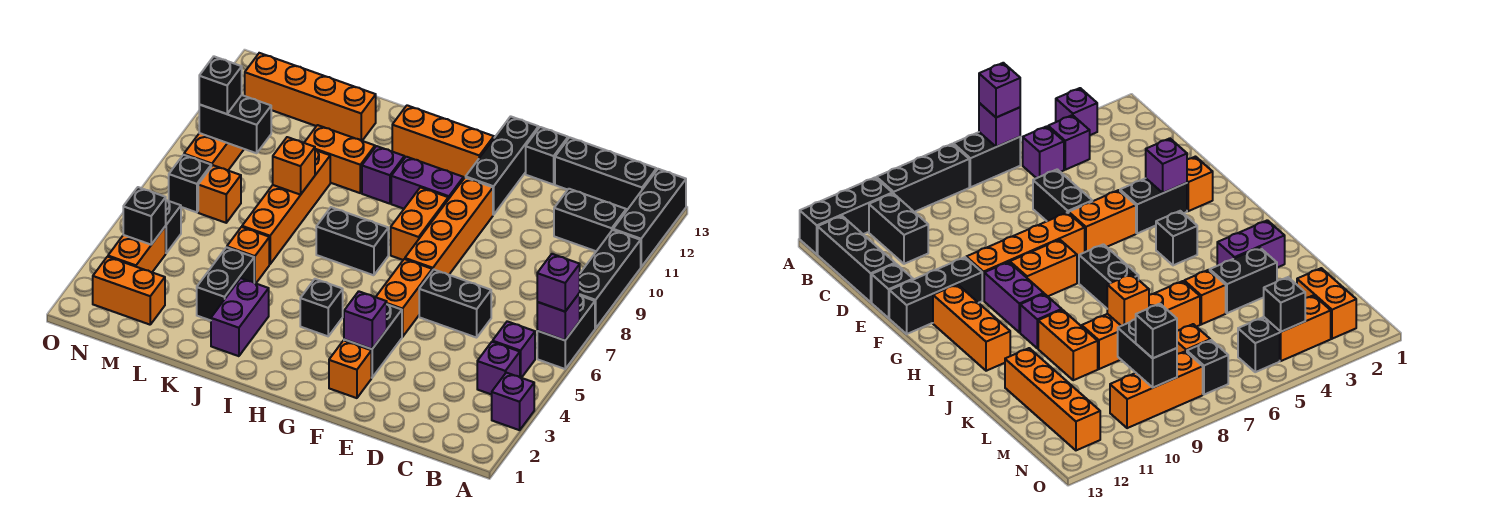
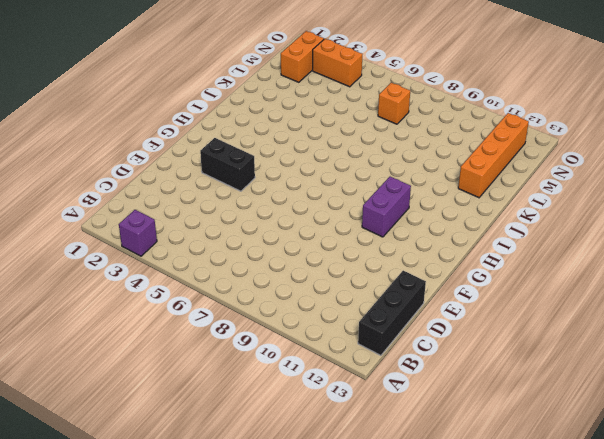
none -> black brick A6:A7 level 1
none -> black brick A8:A10 level 1
none -> black brick A11:A13 level 1
none -> purple brick B4 level 1

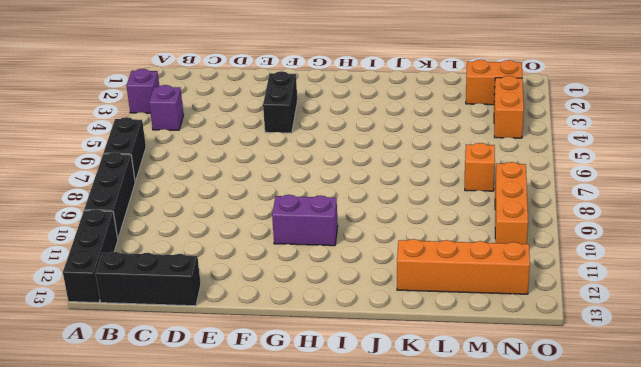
none -> purple brick B5 level 1
none -> black brick B11:C11 level 1
none -> black brick D6:E6 level 1
none -> black brick E13 level 1

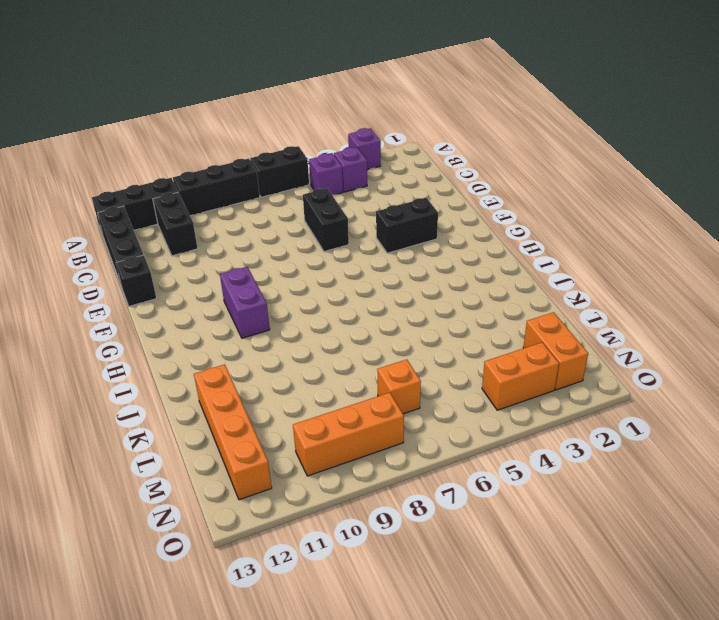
none -> orange brick F2 level 1
none -> orange brick F5:F6 level 1
none -> orange brick F7:F10 level 1
none -> black brick F11:F13 level 1

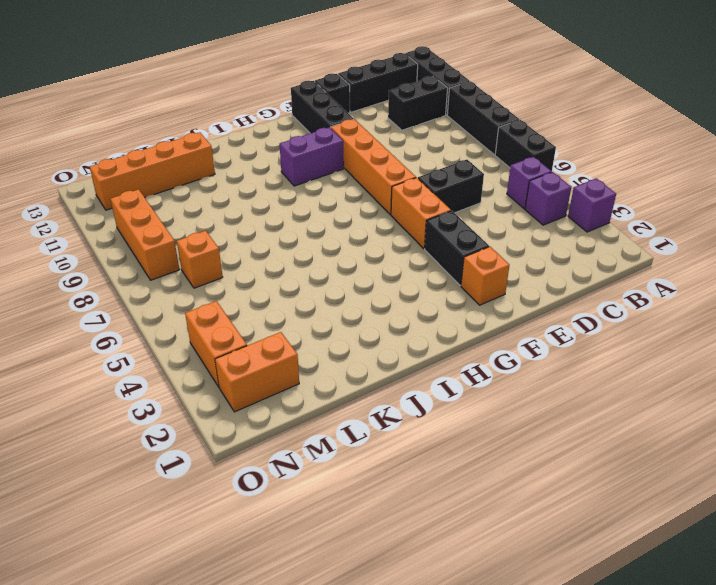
none -> orange brick G8:G9 level 1
none -> orange brick G12:I12 level 1
none -> black brick H4 level 1
none -> black brick H7:I7 level 1

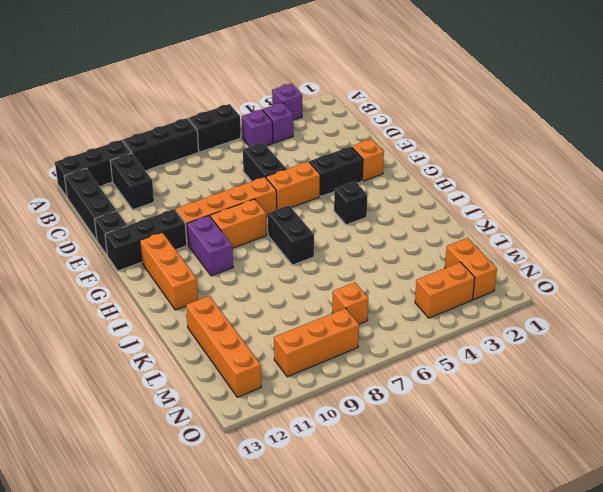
none -> purple brick I10 level 1
none -> purple brick J2:J3 level 1
none -> orange brick J10:K10 level 1
none -> black brick K3:K4 level 1

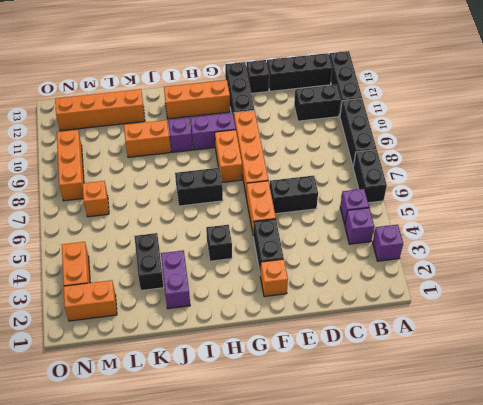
none -> orange brick K5 level 1
none -> orange brick K6:K9 level 1
none -> black brick N5 level 1
none -> black brick N7 level 1

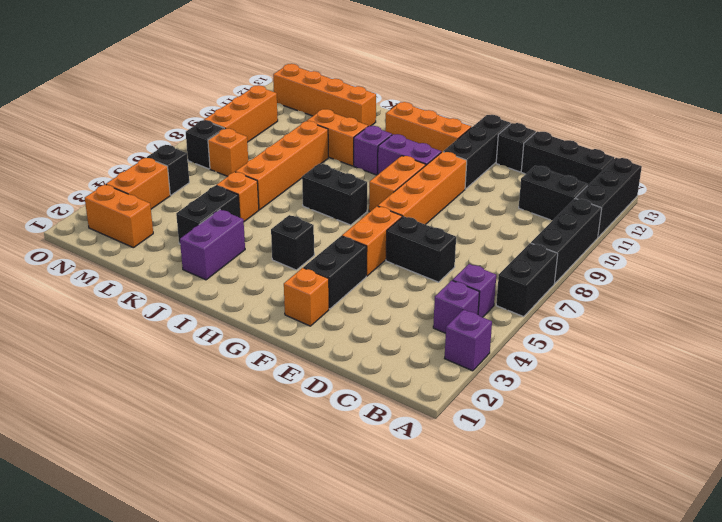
none -> purple brick A6 level 2
none -> purple brick F3 level 2
none -> orange brick K8 level 2
none -> black brick M9:N9 level 2

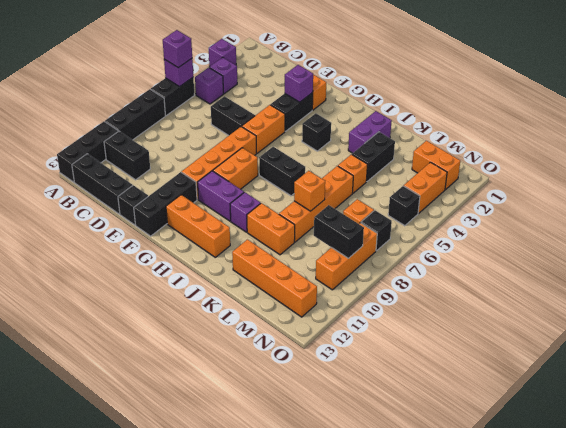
none -> black brick N4 level 2
none -> black brick N9 level 3

